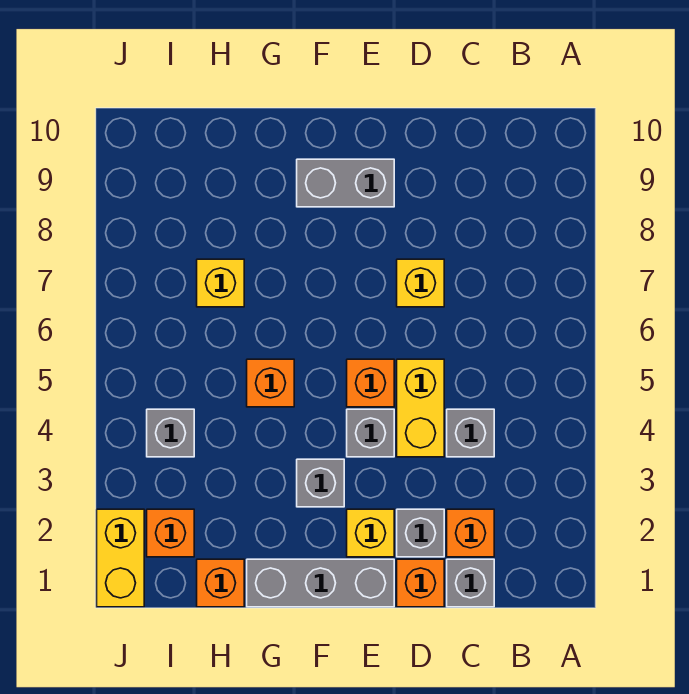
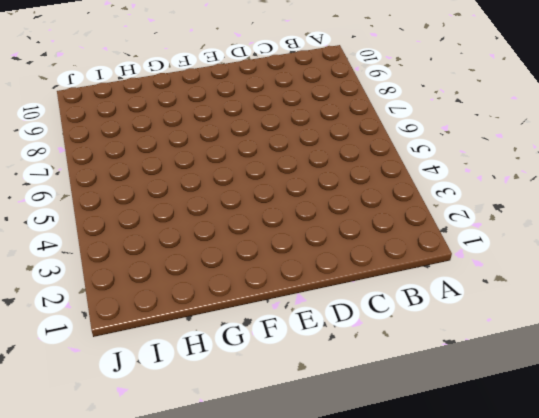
none -> grey brick C1 level 1
none -> orange brick C2 level 1
none -> grey brick C4 level 1

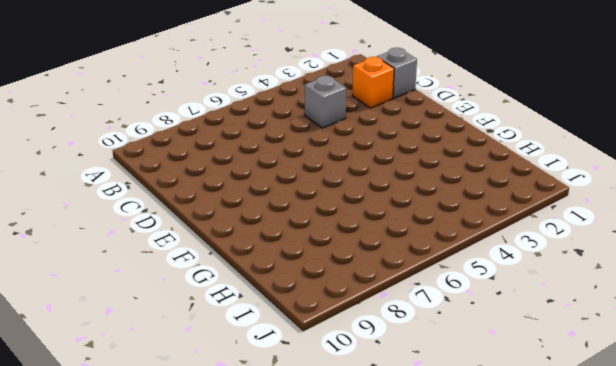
none -> orange brick D1 level 1
none -> grey brick D2 level 1
none -> yellow brick D4:D5 level 1

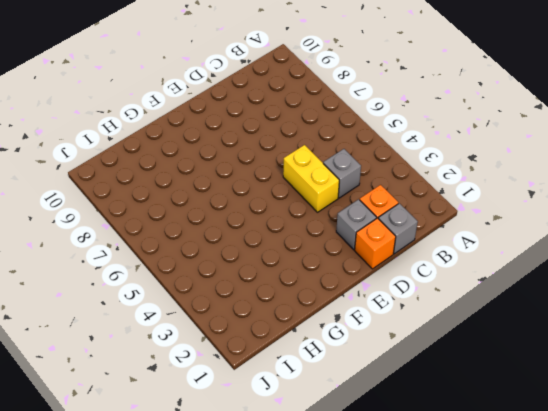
none -> yellow brick D7 level 1
none -> grey brick E1:G1 level 1
none -> yellow brick E2 level 1

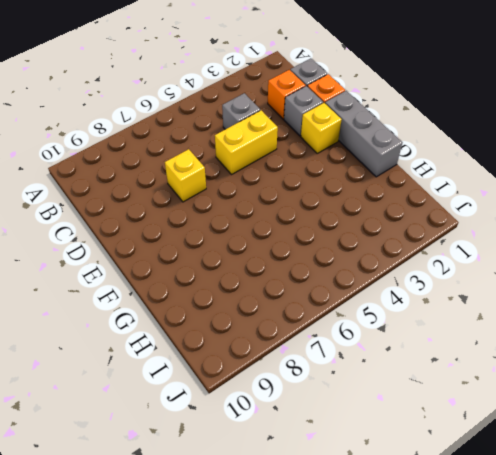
none -> grey brick E4 level 1
none -> orange brick E5 level 1
none -> grey brick E9:F9 level 1

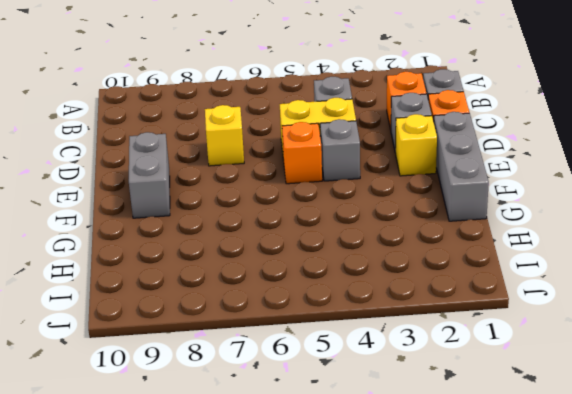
none -> grey brick F3 level 1
none -> orange brick G5 level 1
none -> orange brick H1 level 1

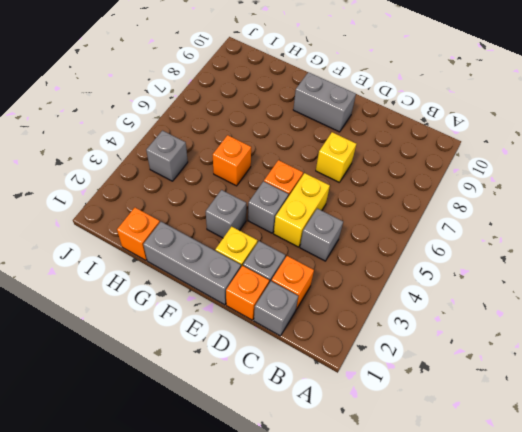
none -> yellow brick H7 level 1
none -> orange brick I2 level 1
none -> yellow brick J1:J2 level 1

